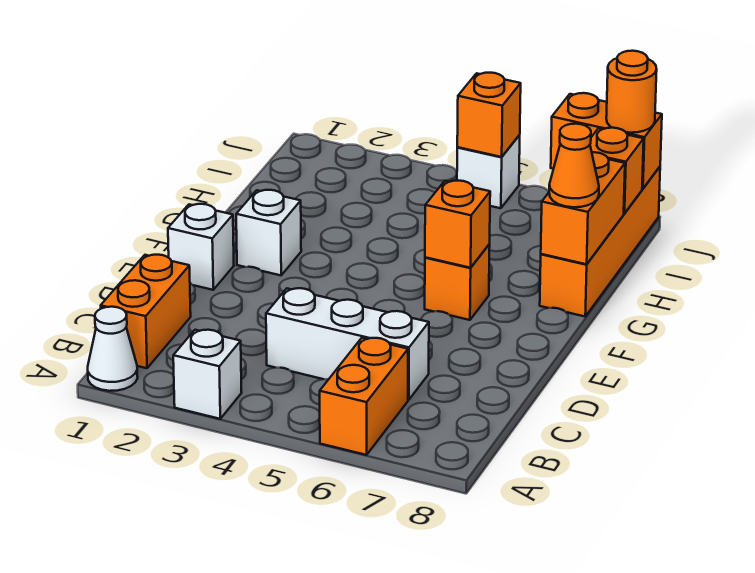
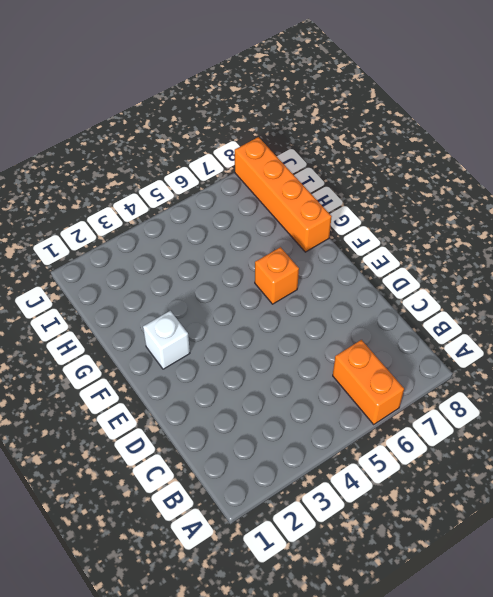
none -> white cone A1 level 1
none -> white brick A3 level 1
none -> orange brick B1:C1 level 1

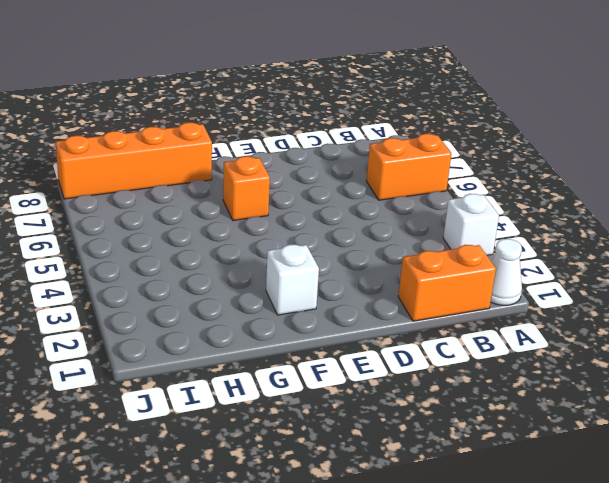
none -> white brick C4:C6 level 1
none -> white brick E1 level 1
none -> white brick J5 level 1

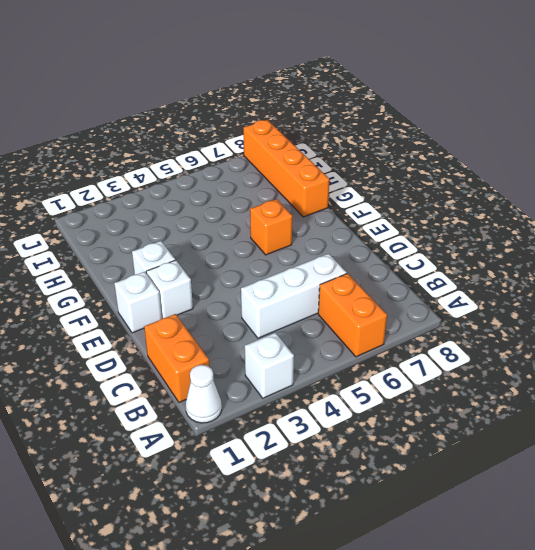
white brick E2 level 1 -> white brick J5 level 1
none -> orange brick F6 level 2
none -> orange brick G8:H8 level 2
none -> orange brick I8 level 2

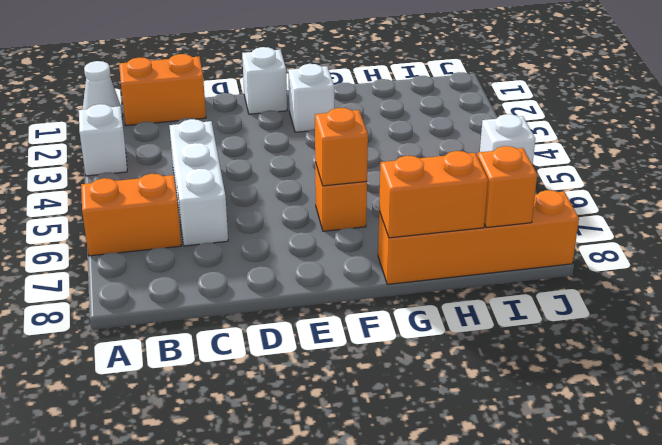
none -> orange brick J5 level 2
none -> orange brick J7:J8 level 2
none -> orange cone G8 level 3

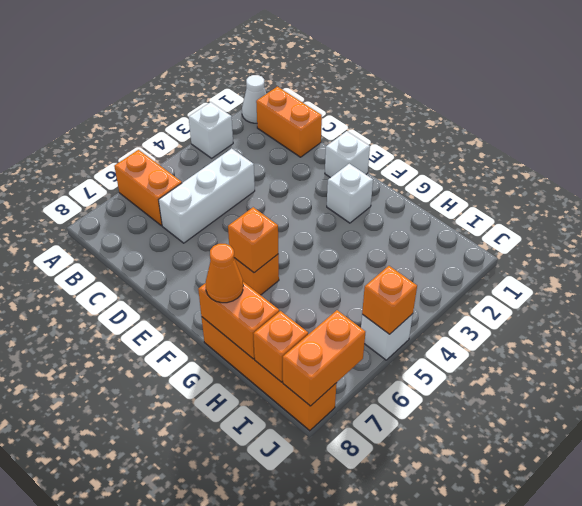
none -> orange round brick J8 level 3

